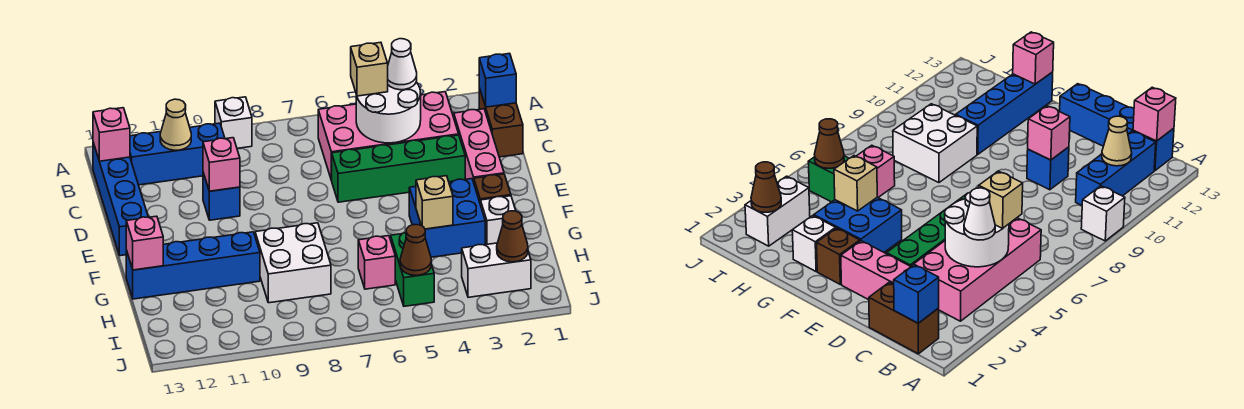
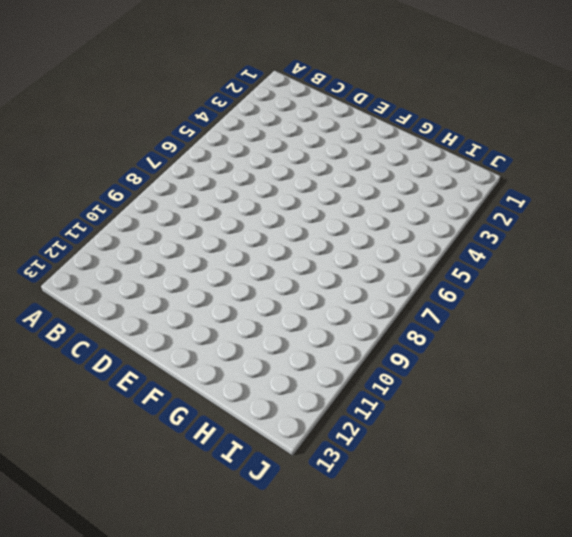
none -> white brick A9 level 1
none -> brown brick B1:C1 level 1
none -> pink brick B3:C6 level 1

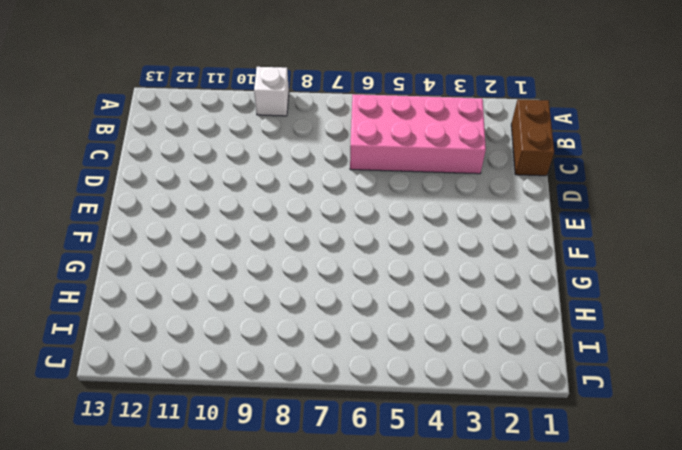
none -> blue brick B10:B12 level 1
none -> blue brick B13:E13 level 1
none -> pink brick C2:E2 level 1

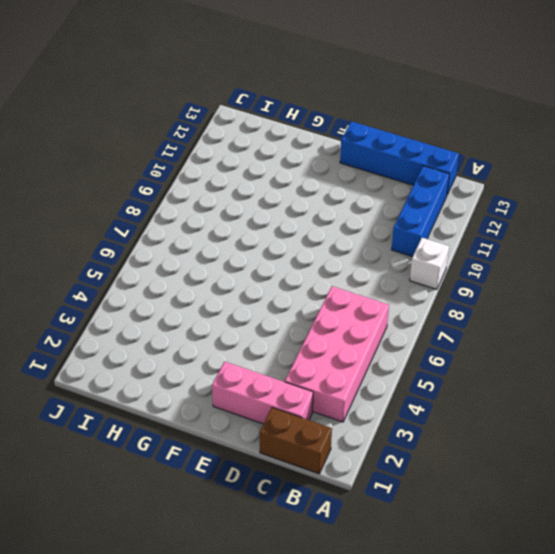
none -> green brick D3:D6 level 1
none -> blue brick D10 level 1
none -> brown brick F2 level 1

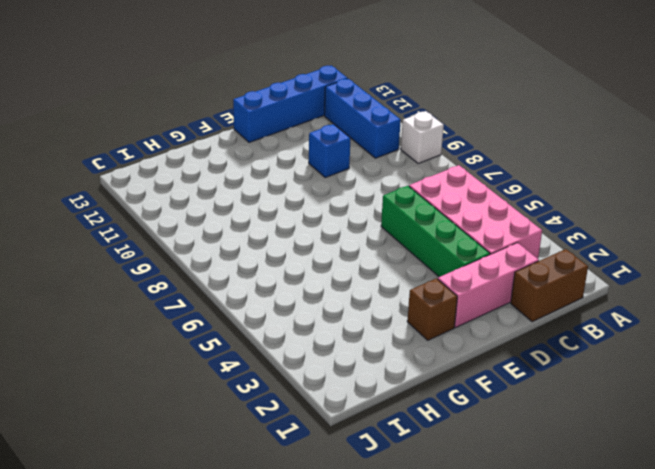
none -> blue brick F3:G4 level 1
none -> white brick G2 level 1
none -> white brick G8:H9 level 1

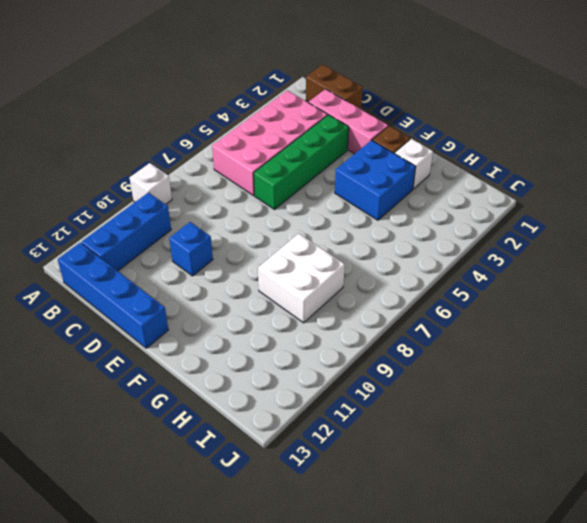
none -> blue brick G10:G13 level 1
none -> green brick H5:I5 level 1
none -> pink brick H6 level 1

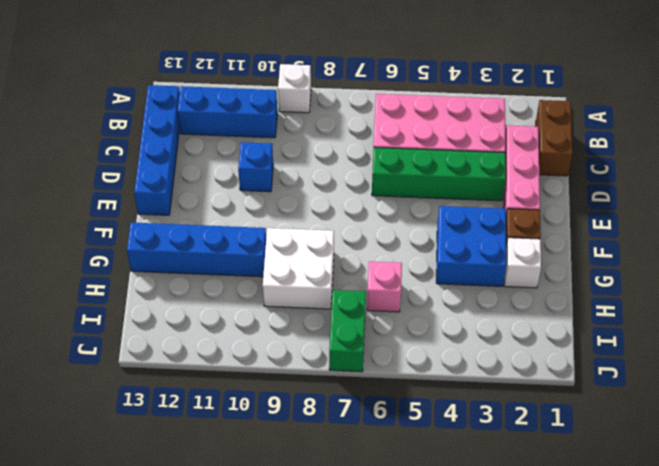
green brick I7:J7 level 1 -> green brick H5:I5 level 1
none -> white brick I2:I3 level 1
none -> blue brick B1 level 2
none -> white round brick B4:C5 level 2

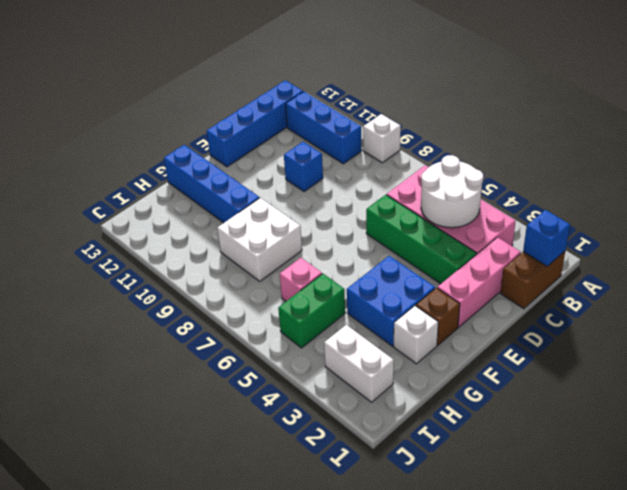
none -> tan cone B11 level 2
none -> pink brick B13 level 2
none -> pink brick D10 level 2

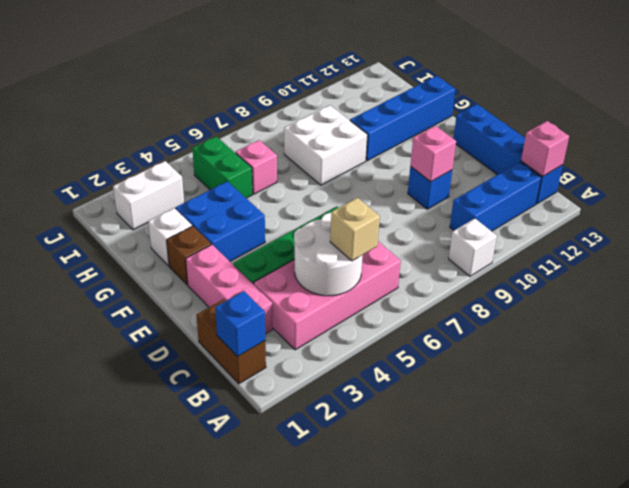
none -> tan cone B11 level 2
none -> tan brick G4 level 2
none -> pink brick G13 level 2

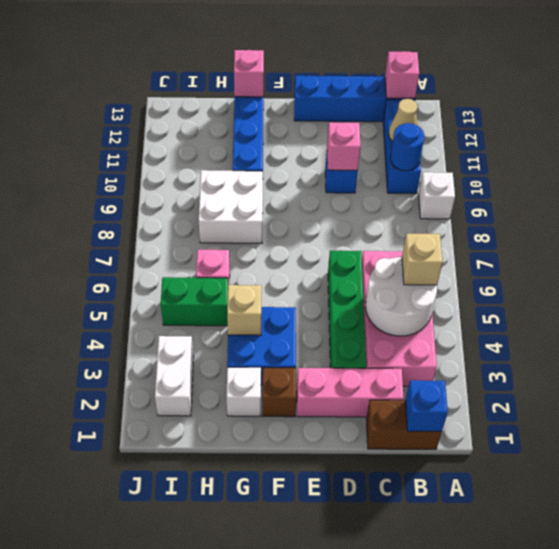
blue round brick B10 level 2 -> none
none -> brown cone I2 level 2
none -> brown cone I5 level 2
none -> white cone B4 level 3

